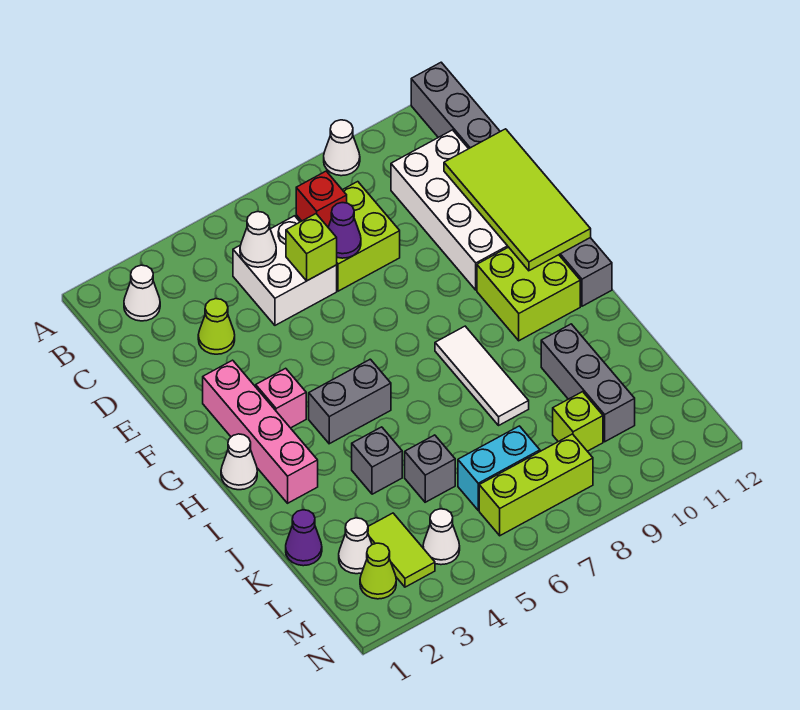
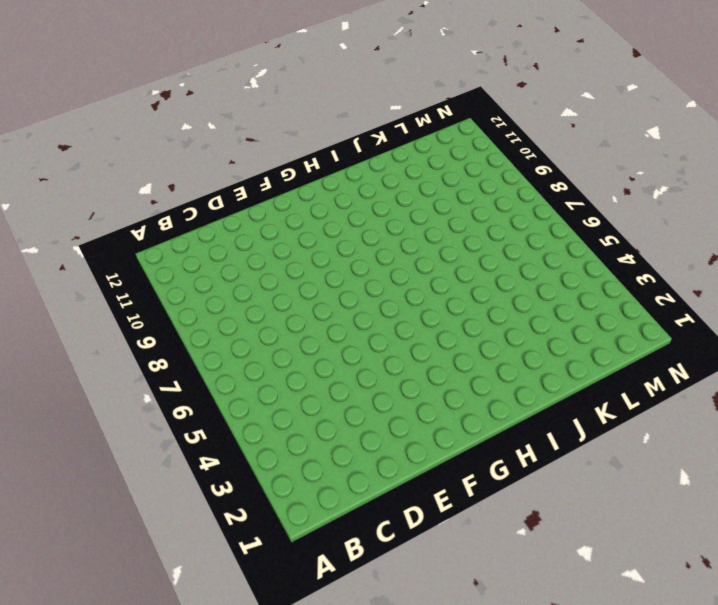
none -> white cone A9 level 1
none -> grey brick A12:H12 level 1
none -> white cone B2 level 1

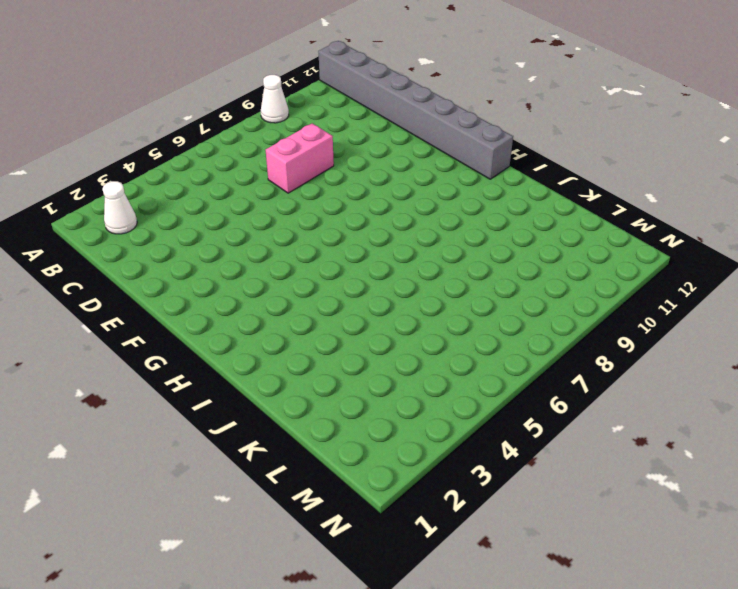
pink brick D7:D8 level 1 -> lime brick C7:D8 level 1
none -> white brick C5:D6 level 1
none -> white brick C10:F11 level 1
none -> lime cone D3 level 1

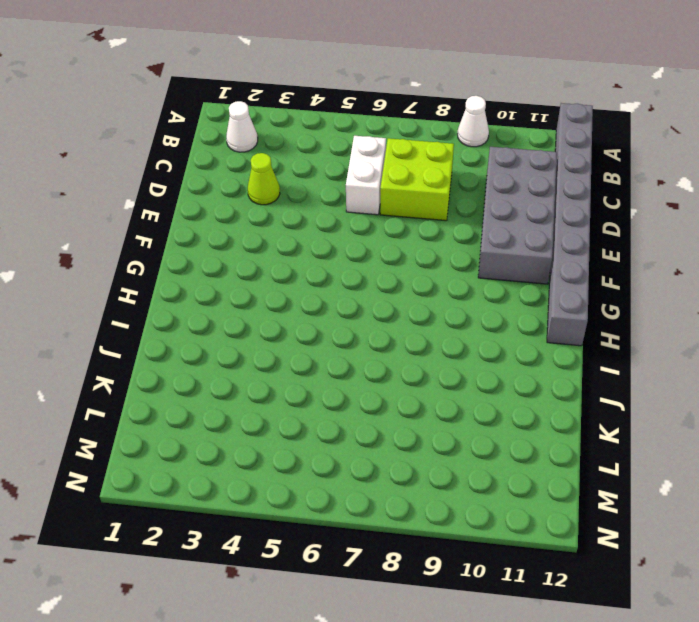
white brick C6:D6 level 1 -> white brick C5:D6 level 1
grey brick C10:F11 level 1 -> white brick C10:F11 level 1
none -> pink brick F2:I2 level 1
none -> pink brick G3 level 1
none -> lime brick G10:H11 level 1

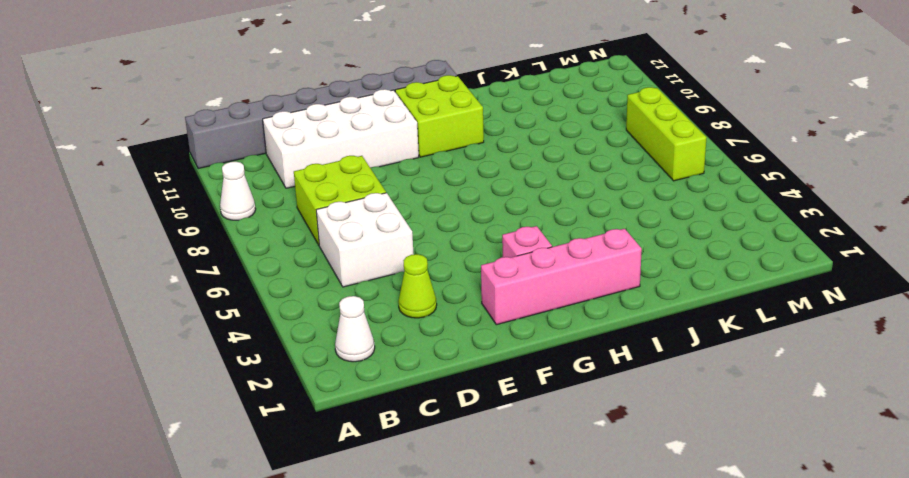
none -> white cone H1 level 1
none -> grey brick H4:H5 level 1
none -> white tile H8:J8 level 1

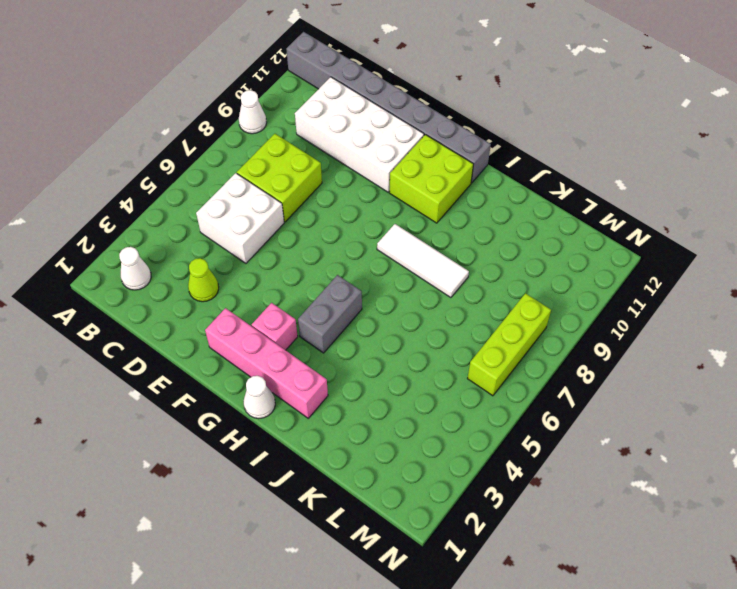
none -> grey brick J4 level 1
none -> grey brick J10:L10 level 1
none -> purple cone K1 level 1

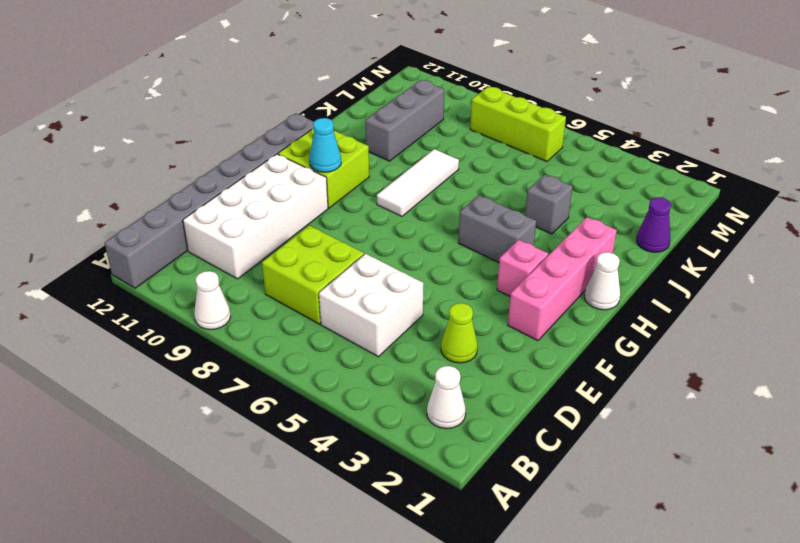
cyan cone G10 level 2 -> none
none -> grey brick K5 level 1
none -> white cone L2 level 1
none -> lime tile L3:M3 level 1

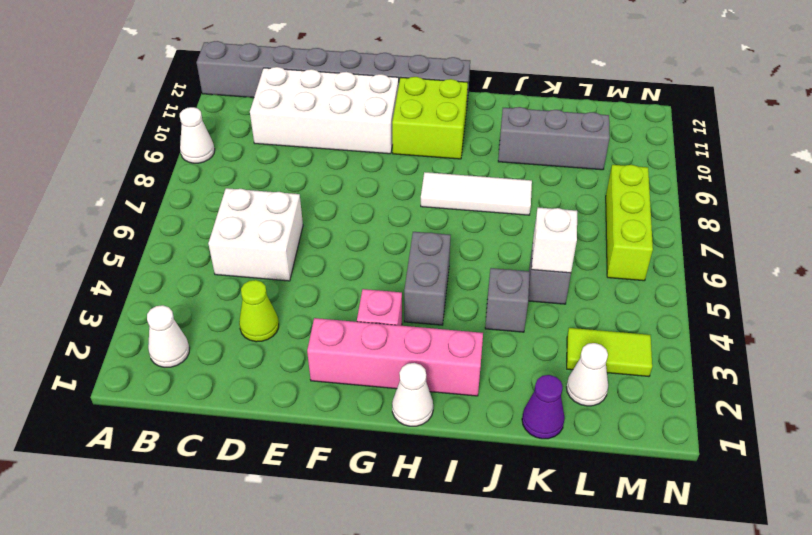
white brick K5 level 2 -> none
none -> lime brick C7:D8 level 1
none -> cyan brick L6:L7 level 1
none -> lime brick L9 level 1

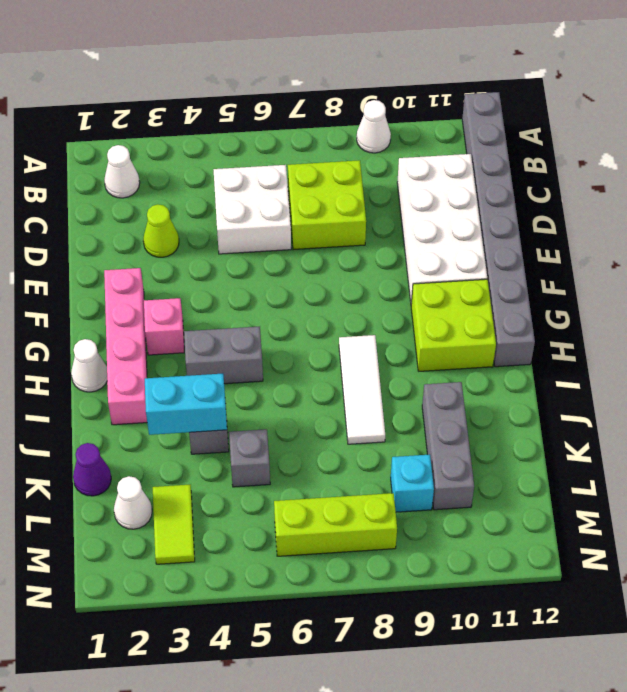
cyan brick J3:J4 level 2 -> cyan brick L6:L7 level 1
cyan brick L9 level 1 -> lime brick L9 level 1
none -> lime cone M2 level 1
none -> white cone M4 level 1
none -> white cone C5 level 2

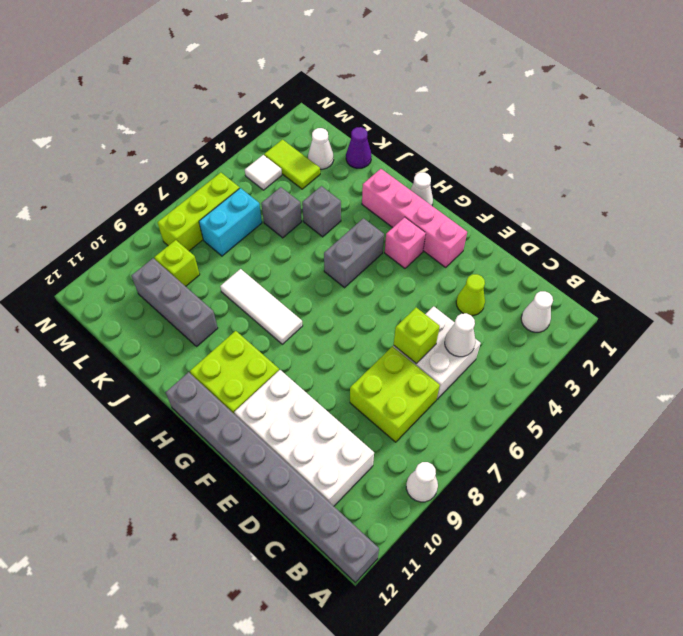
white tile M4 level 1 -> white cone M4 level 1
none -> lime cone M2 level 1
none -> red brick C7 level 2
none -> purple cone D7 level 2

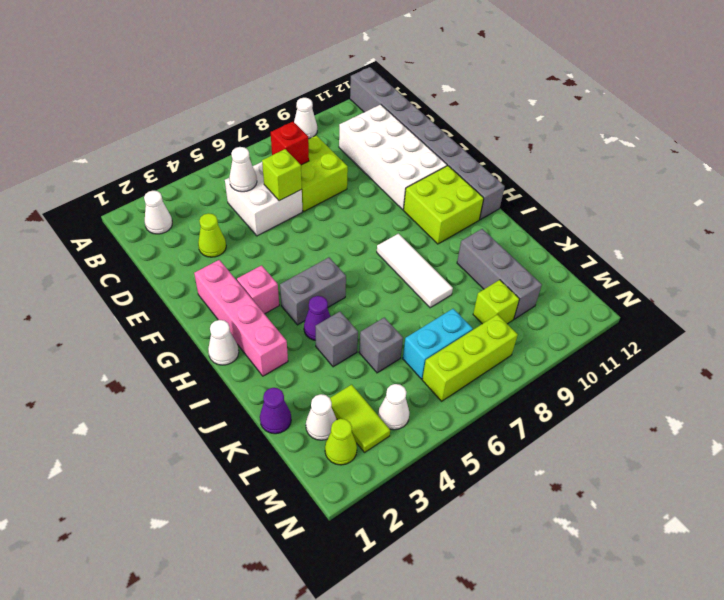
purple cone I4 level 1 -> purple cone D7 level 2
none -> lime tile D11:G12 level 2

